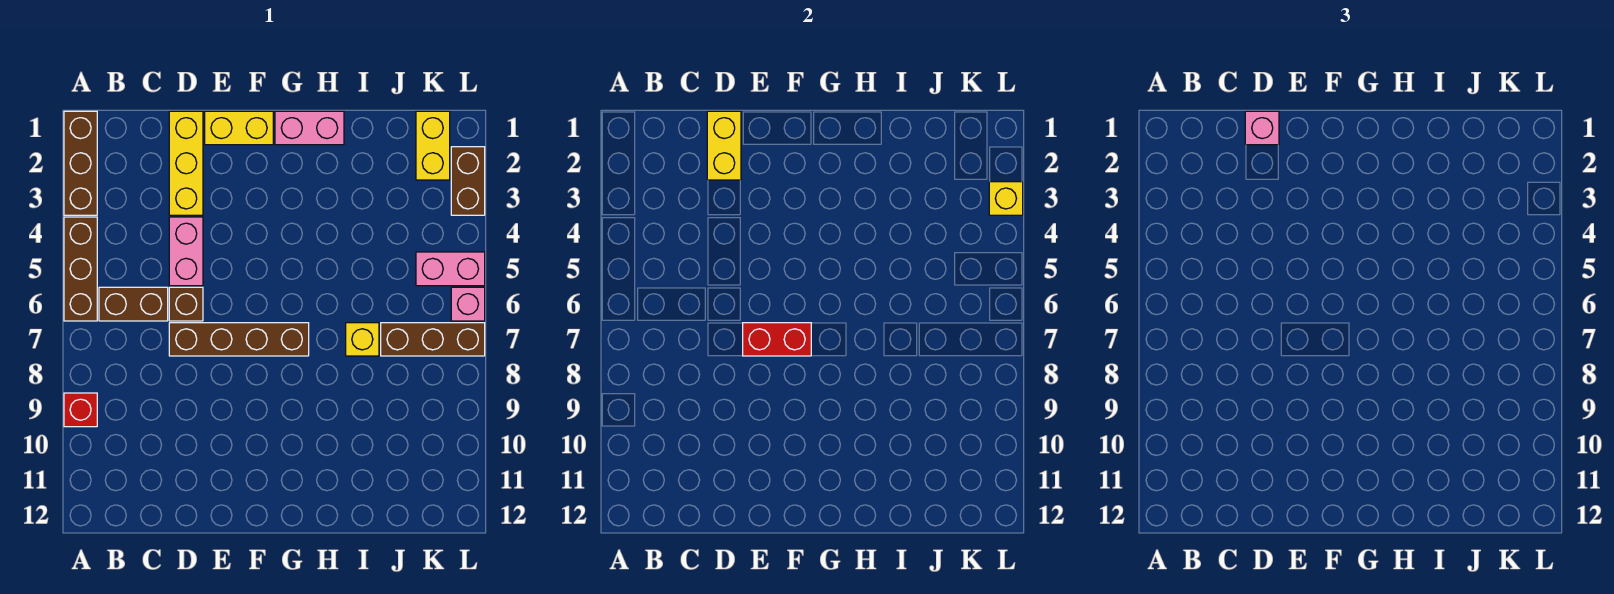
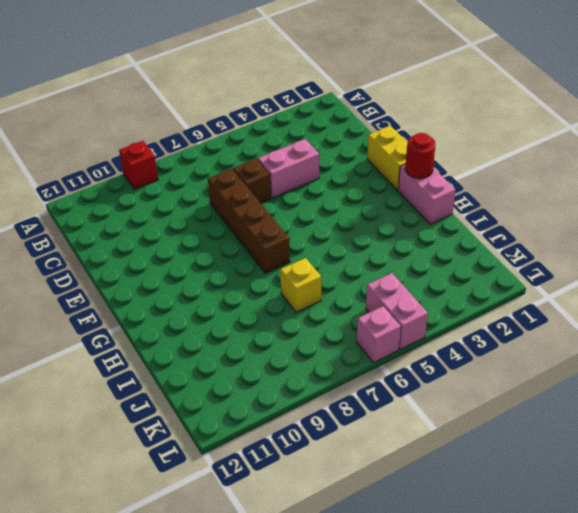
red round brick G1 level 2 -> none
none -> brown brick A1:A3 level 1
none -> brown brick A4:A6 level 1
none -> brown brick B6:C6 level 1

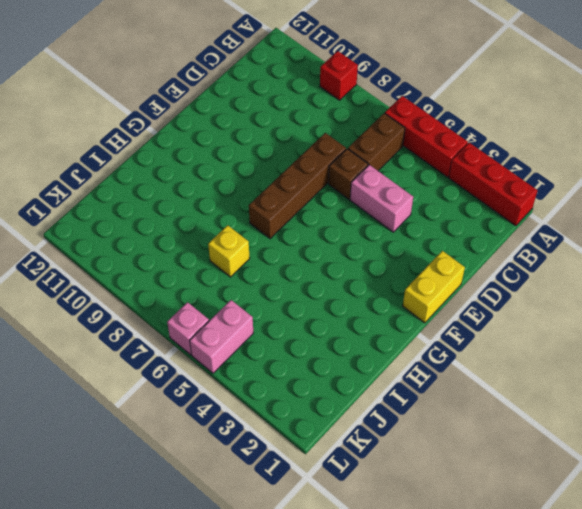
red brick A1:A3 level 1 -> brown brick A1:A3 level 1
red brick A4:A6 level 1 -> brown brick A4:A6 level 1
none -> yellow brick D1:D3 level 1
none -> pink brick G1:H1 level 1
none -> brown brick J7:L7 level 1

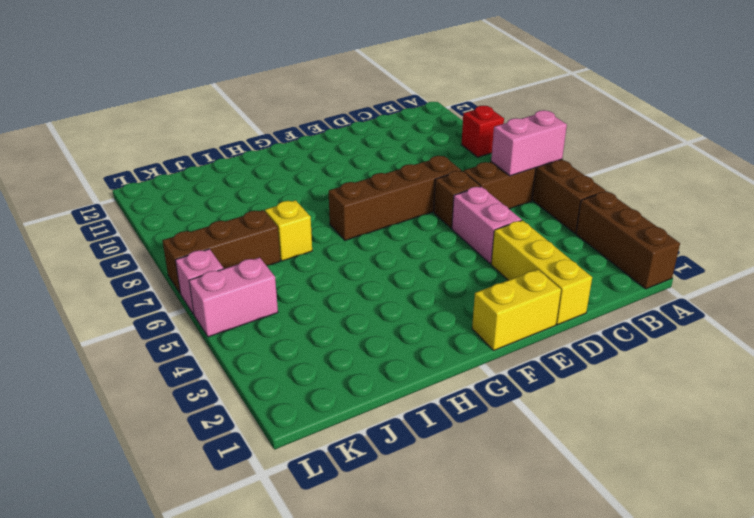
pink brick A6:B6 level 2 -> pink brick G1:H1 level 1
none -> yellow brick K1:K2 level 1
none -> brown brick L2:L3 level 1
none -> yellow brick D1:D2 level 2

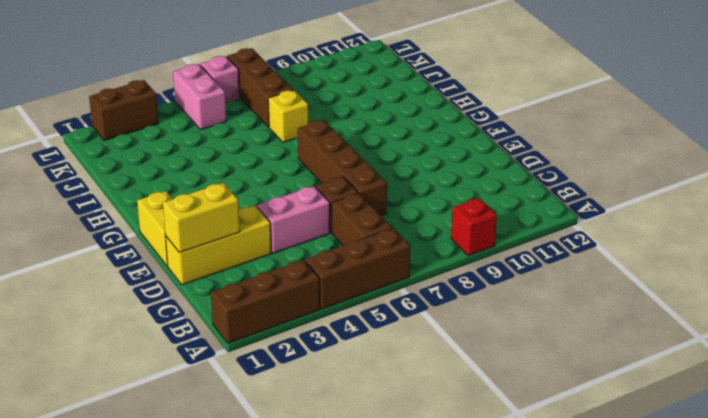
none -> pink brick G1:H1 level 1
none -> yellow brick K1:K2 level 1
none -> red brick E7:F7 level 2

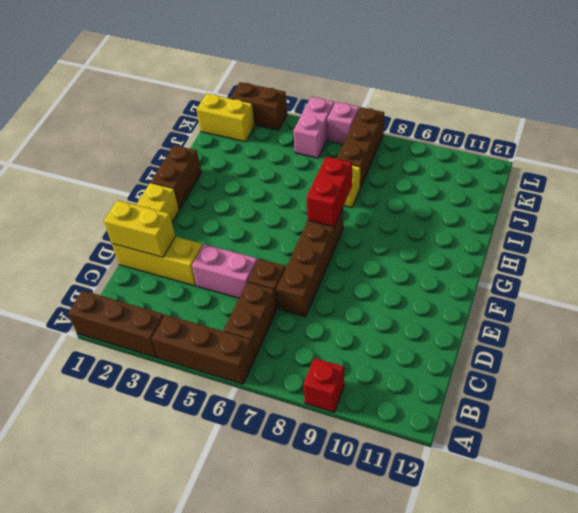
brown brick G1:H1 level 1 -> pink brick G1:H1 level 1
red brick G7:H7 level 2 -> red brick E7:F7 level 2
none -> yellow brick L3 level 2
none -> pink brick D1 level 3

